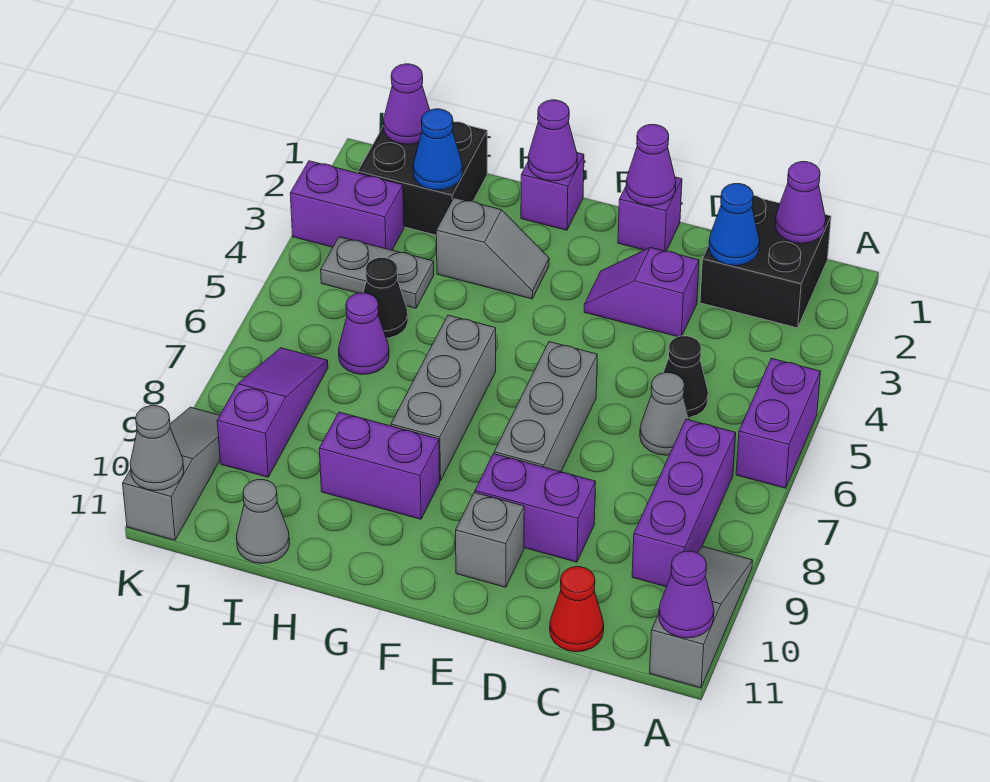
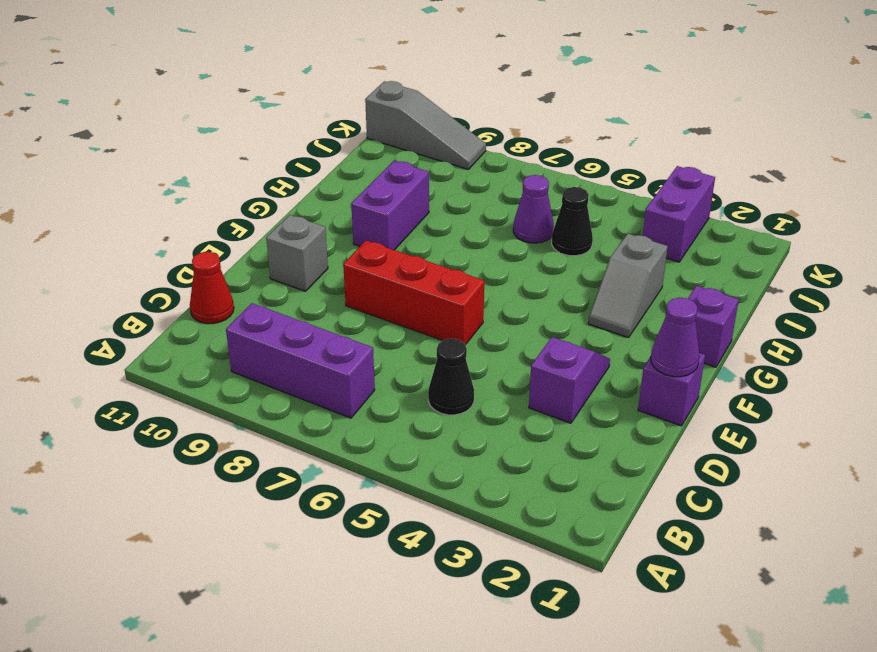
red brick E6:E8 level 1 -> grey brick E6:E8 level 1
none -> purple brick A5:A6 level 1
none -> grey slope A9:A11 level 1 top 11
none -> black brick B1:C2 level 1
none -> grey cone C6 level 1

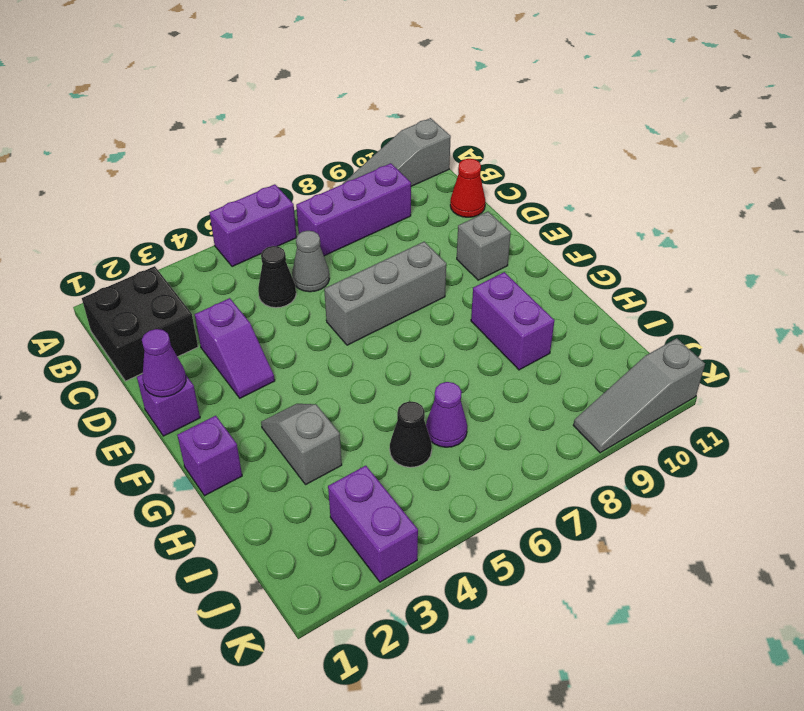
none -> purple brick D9:E9 level 1
none -> grey brick G6:G8 level 1
none -> black brick I1:J2 level 1
none -> grey plate I4:J4 level 1

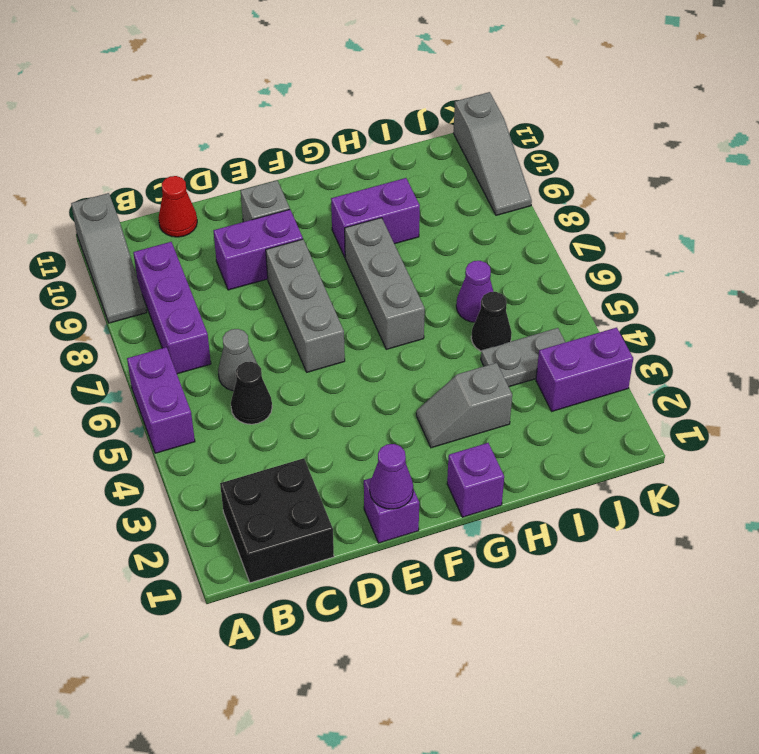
none -> purple slope D3:E3 level 1 top D
none -> black brick I1:J2 level 1
none -> grey cone I11 level 1
none -> purple slope J7:J9 level 1 top 9

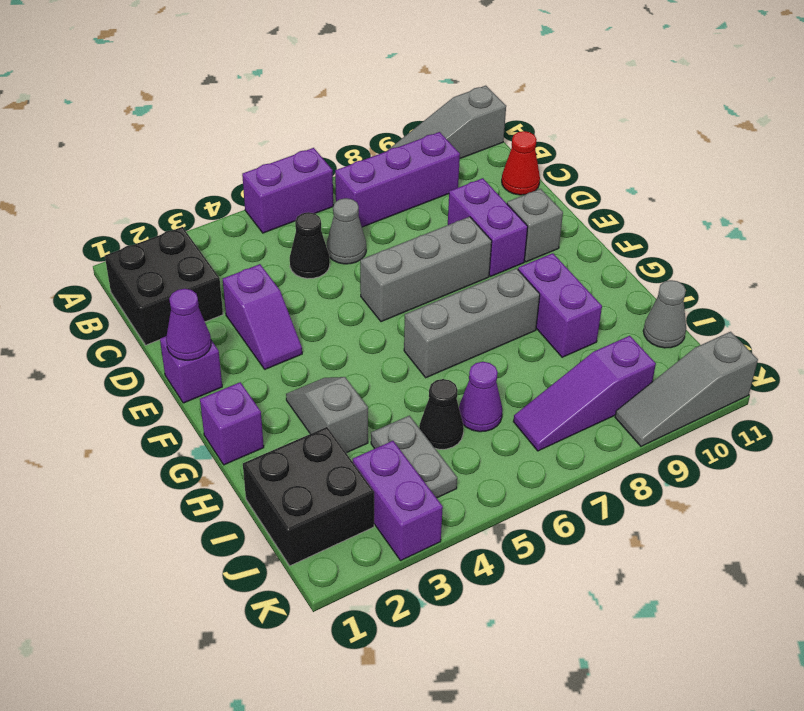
none -> purple cone A11 level 2
none -> purple cone B1 level 2
none -> blue cone C2 level 2
none -> purple cone G1 level 2

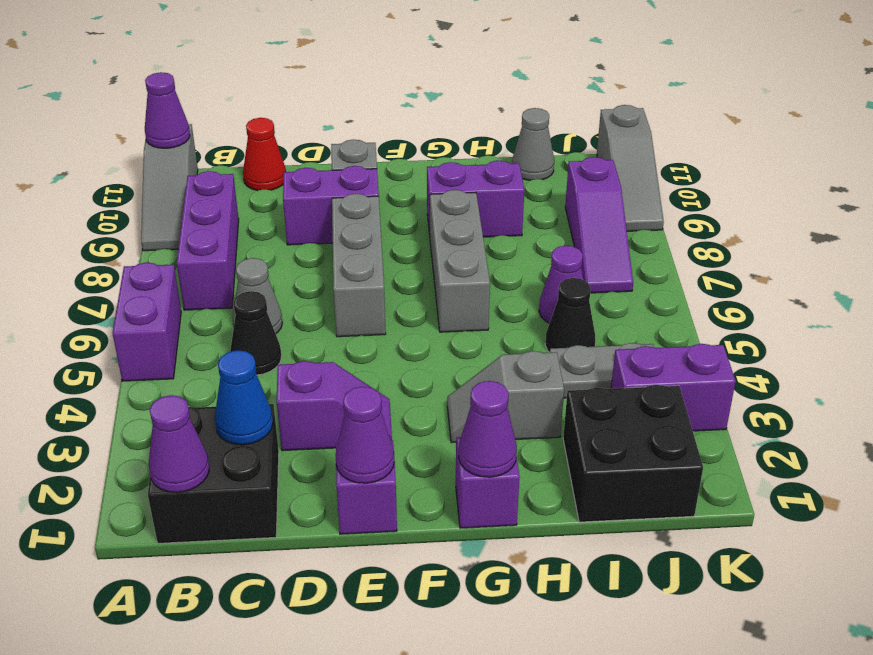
none -> blue cone I2 level 2
none -> purple cone J1 level 2
none -> grey cone K11 level 2

